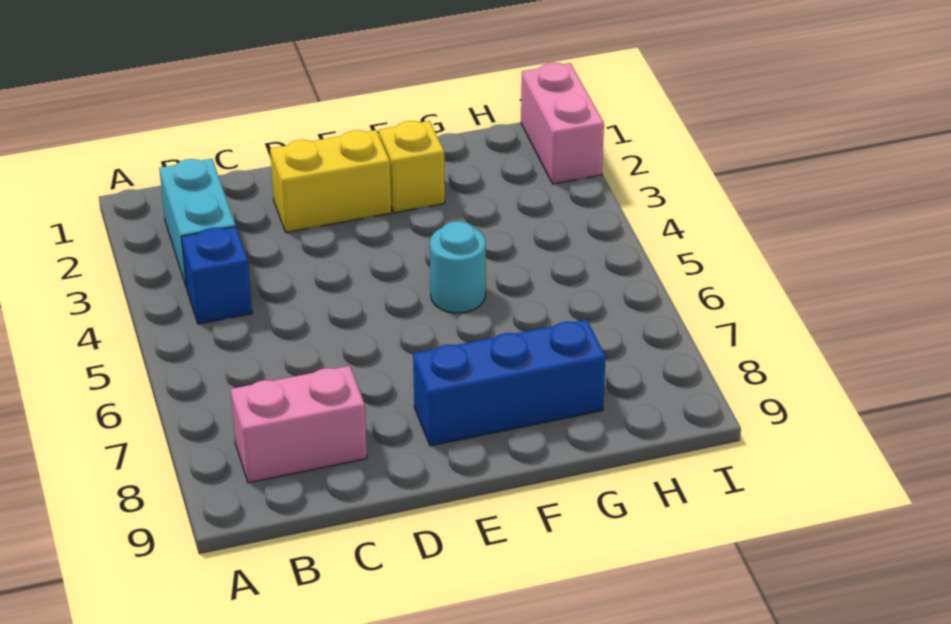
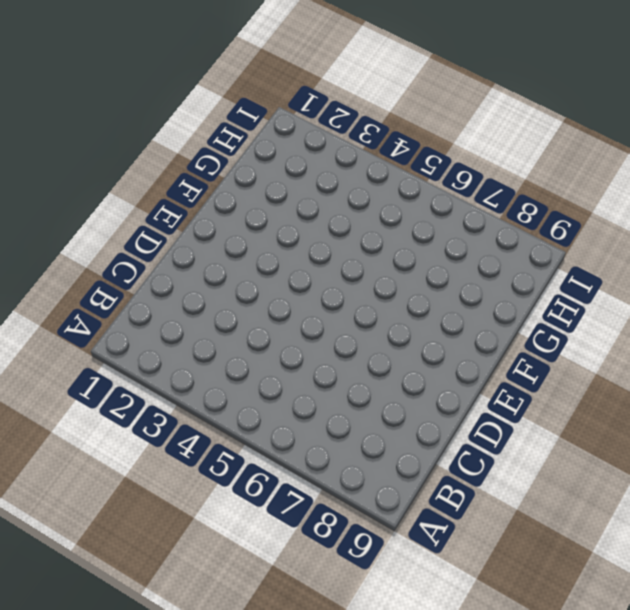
none -> cyan brick B2:B3 level 1
none -> blue brick B4 level 1

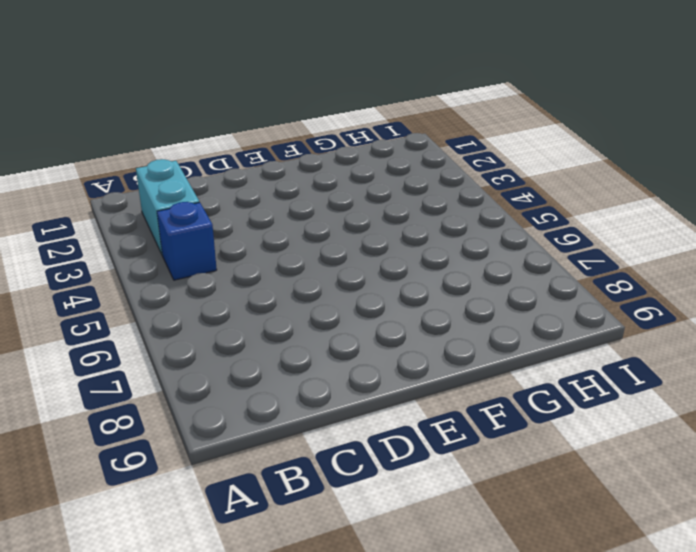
none -> pink brick B8:C8 level 1
none -> yellow brick D2:E2 level 1

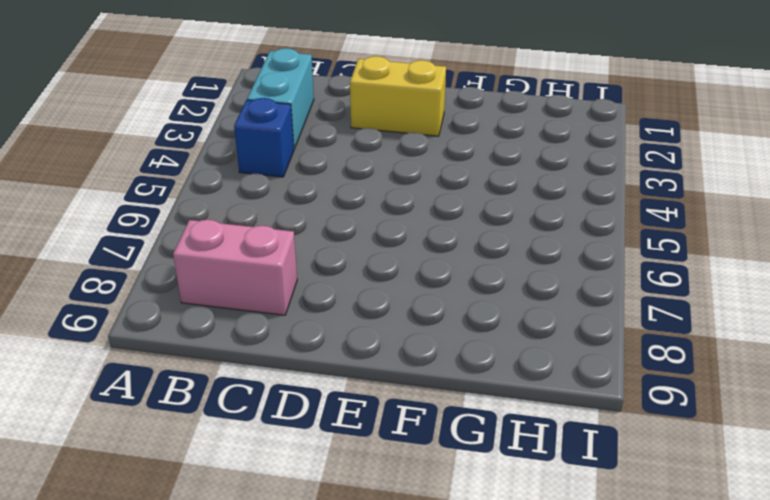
none -> blue brick E8:G8 level 1
none -> yellow brick F2 level 1

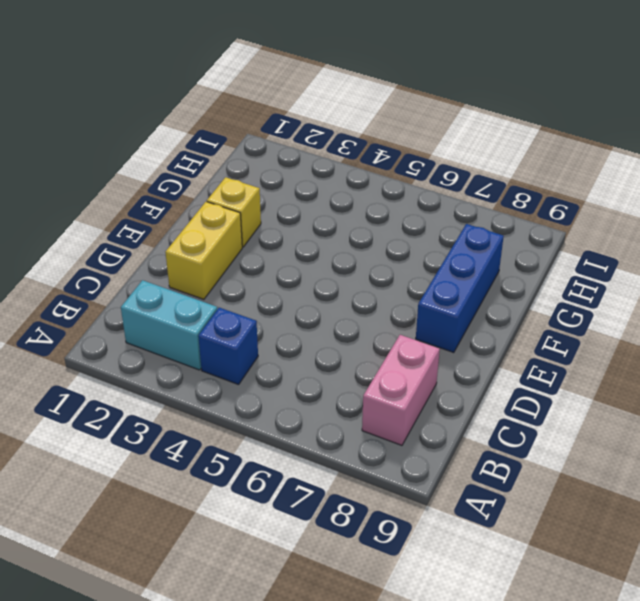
none -> cyan round brick F5 level 1
none -> pink brick I1:I2 level 1

